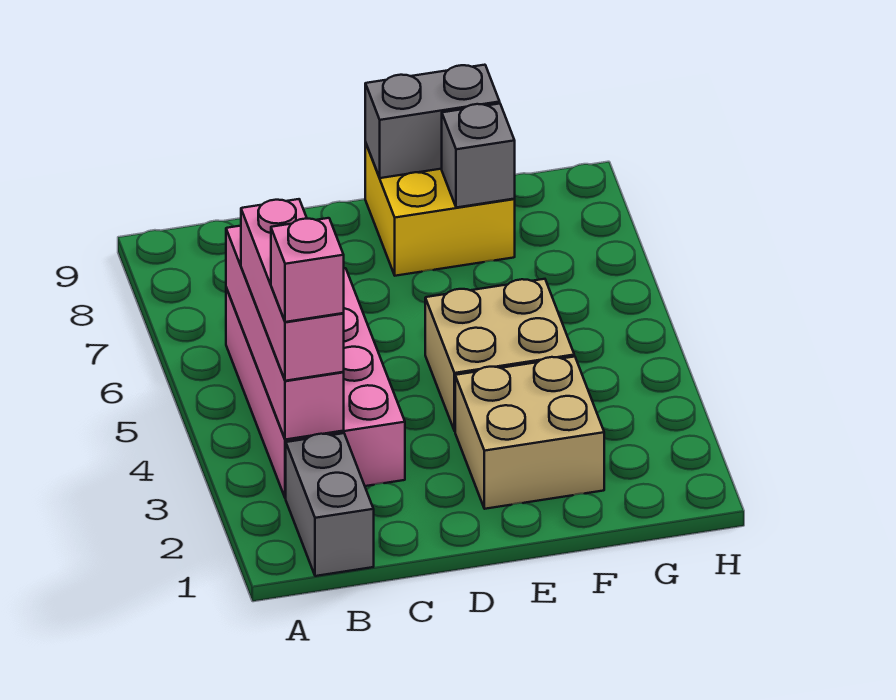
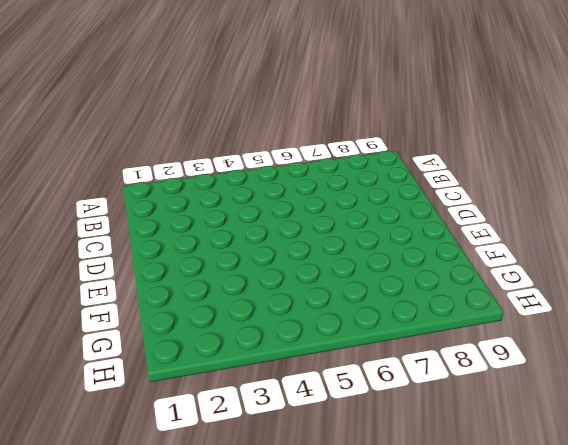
none -> grey brick B1:B2 level 1
none -> pink brick B3:C6 level 1

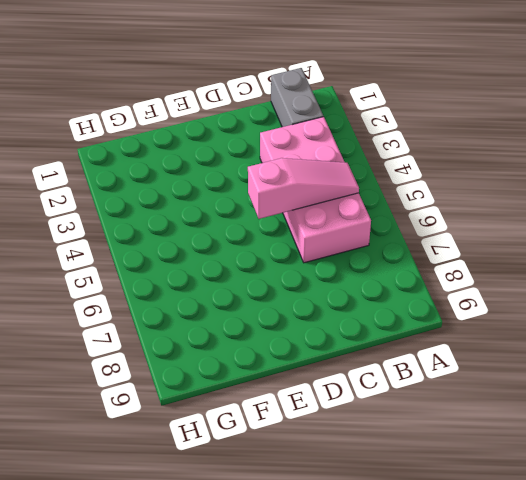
pink slope B5:D5 level 2 top D -> pink brick B3:B6 level 2
none -> tan brick E2:F3 level 1
none -> tan brick E4:F5 level 1

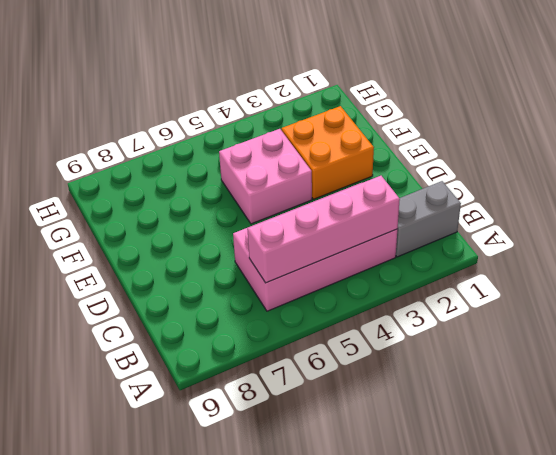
orange brick E2:F3 level 1 -> tan brick E2:F3 level 1
pink brick E4:F5 level 1 -> tan brick E4:F5 level 1
none -> yellow brick E8:F9 level 1
none -> grey brick E9:F9 level 2

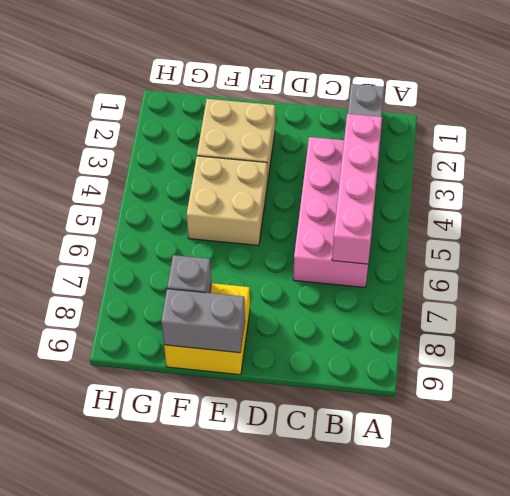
none -> pink brick B3:B5 level 3
none -> pink brick B3 level 4

